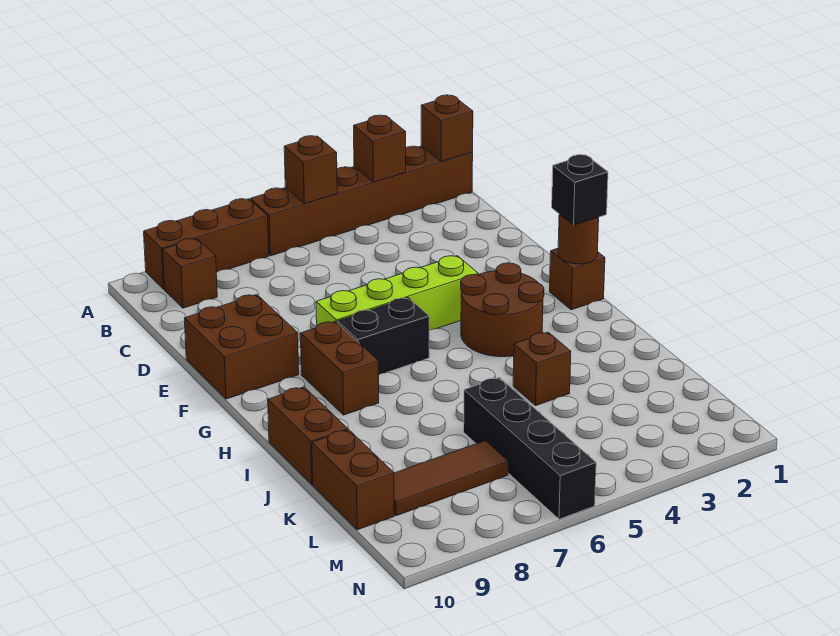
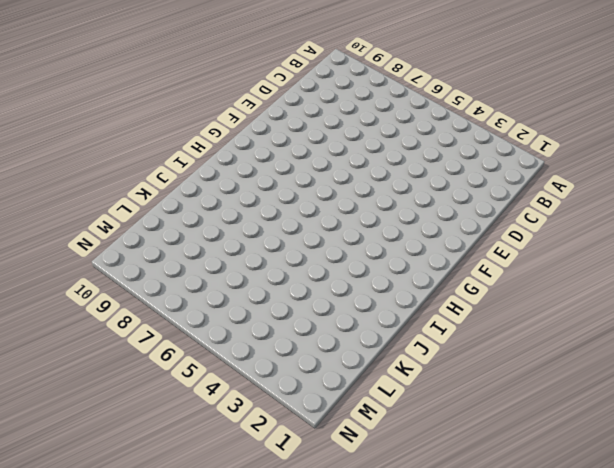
none -> brown brick A1:A6 level 1
none -> brown brick A7:A9 level 1
none -> brown brick B9 level 1

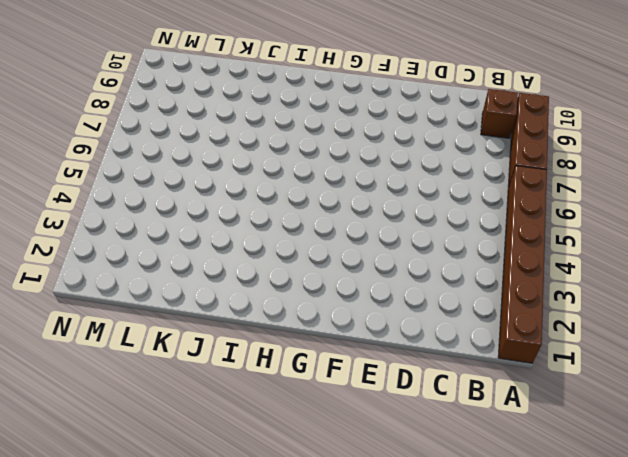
none -> brown brick E9:F10 level 1
none -> lime brick F4:F7 level 1
none -> brown brick G1 level 1

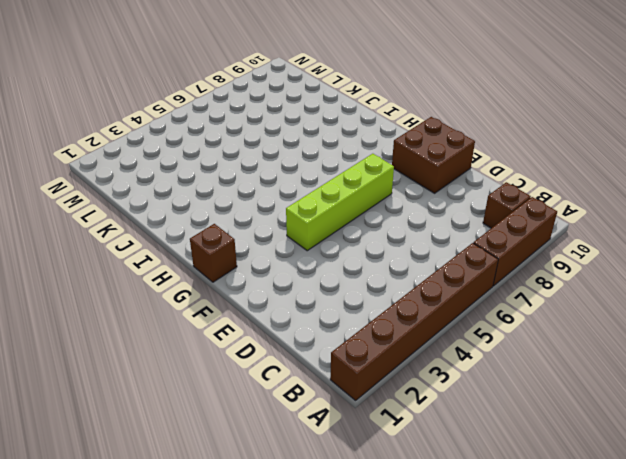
none -> brown round brick G3:H4 level 1
none -> black brick G6:G7 level 1
none -> brown brick G8:H8 level 1

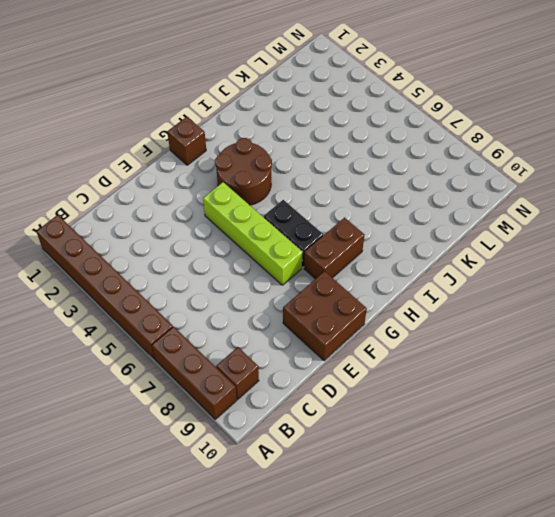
none -> brown brick I10:J10 level 1
none -> brown brick J4 level 1
none -> black brick K6:N6 level 1

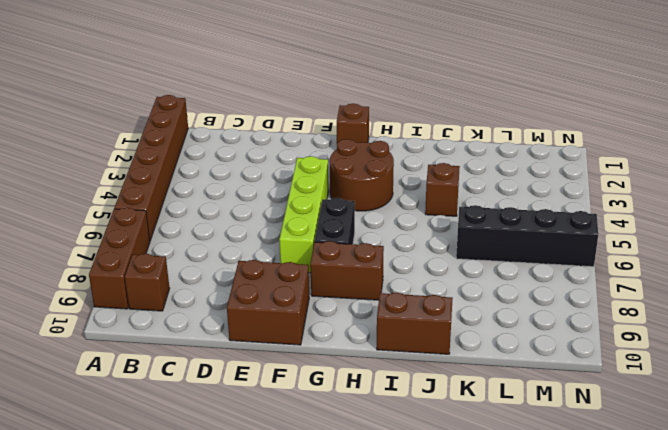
none -> brown brick K10:L10 level 1
none -> brown tile L7:L9 level 1
none -> brown brick A1 level 2

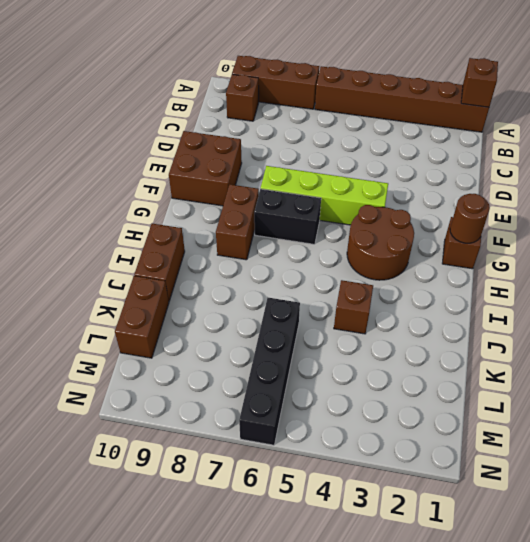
none -> brown tile L7:L9 level 1
none -> brown brick A3 level 2
none -> brown brick A5 level 2

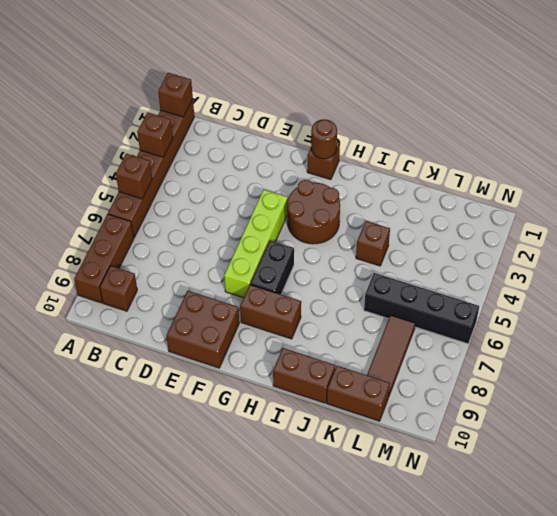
none -> black brick G1 level 3

